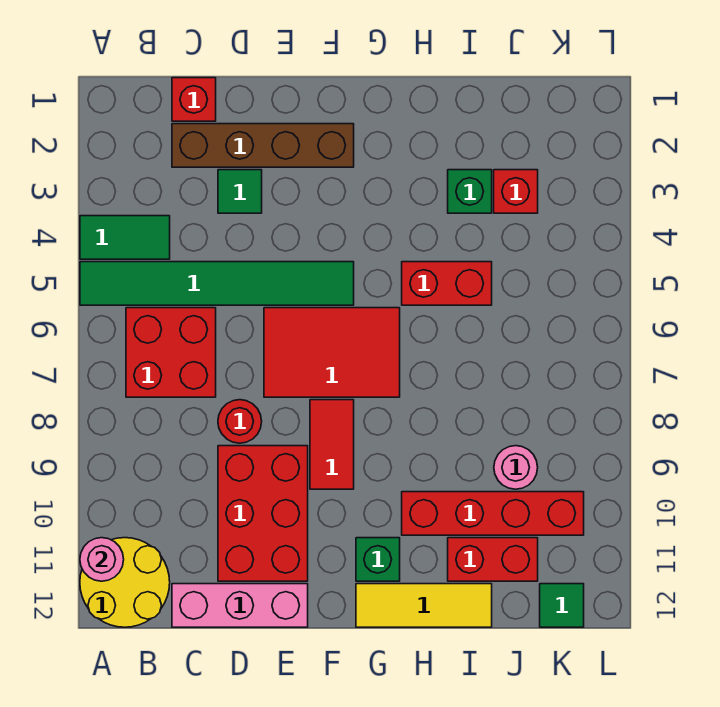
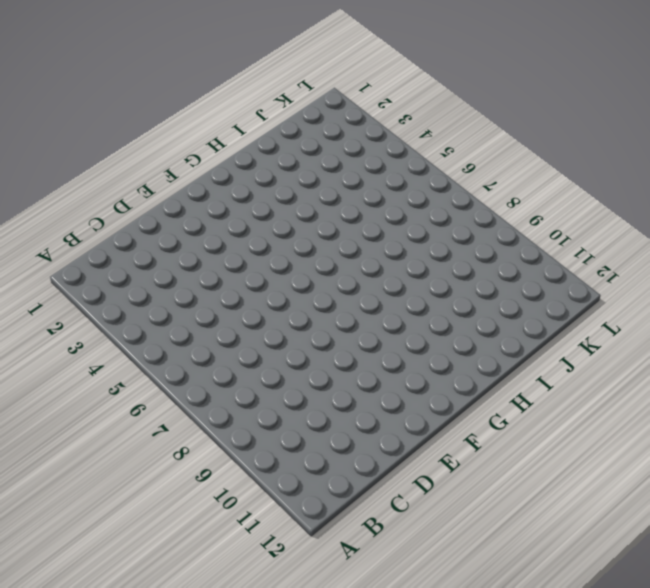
none -> green tile A4:B4 level 1
none -> green tile A5:F5 level 1
none -> yellow round brick A11:B12 level 1

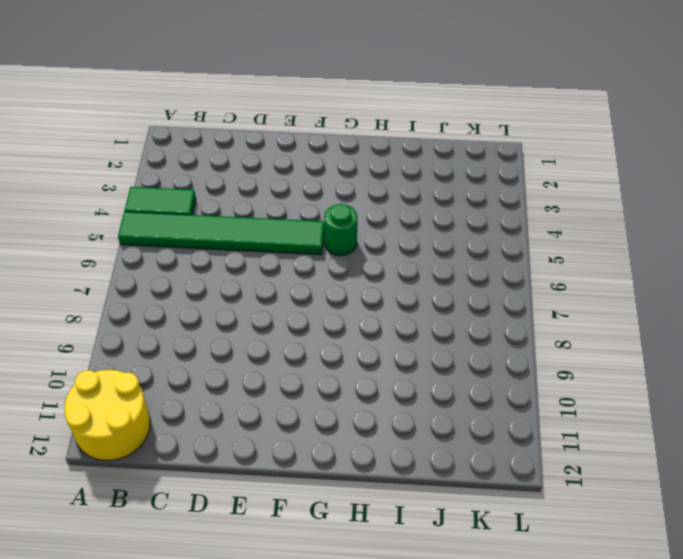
green round brick G5 level 1 -> none
none -> red brick B6:C7 level 1
none -> red brick C1 level 1
none -> brown brick C2:F2 level 1

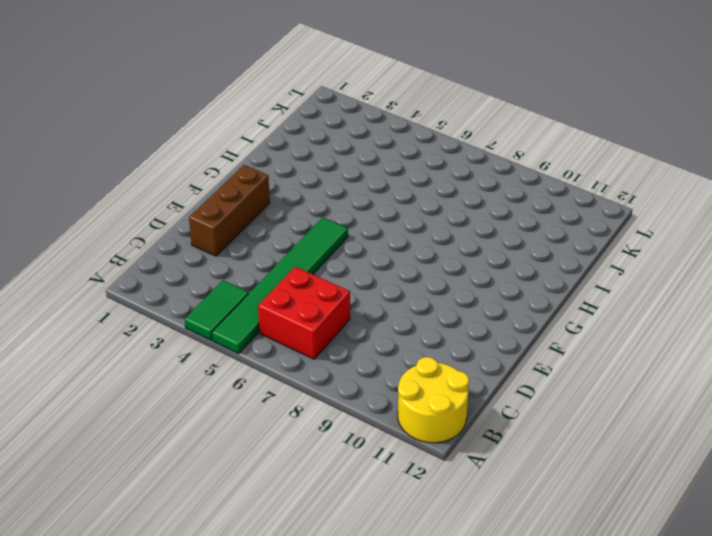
brown brick D2:F2 level 1 -> brown brick C2:F2 level 1
none -> red brick C1 level 1
none -> pink brick C12:E12 level 1
none -> green tile D3 level 1

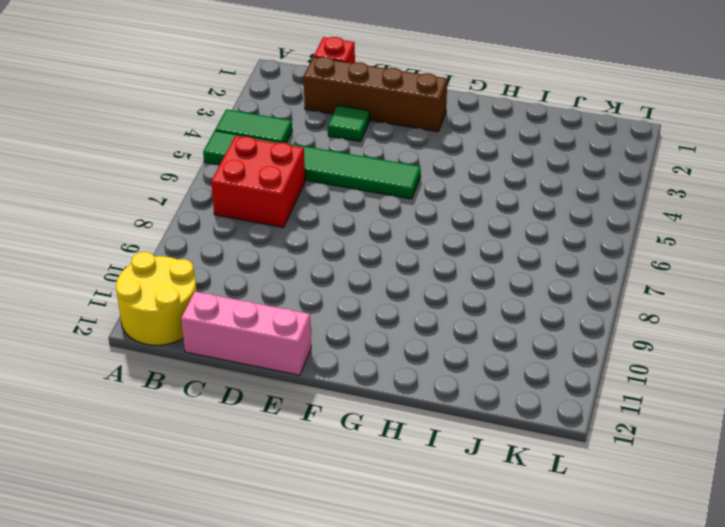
none -> red round brick D8 level 1
none -> red brick D9:E11 level 1
none -> red tile E6:G7 level 1

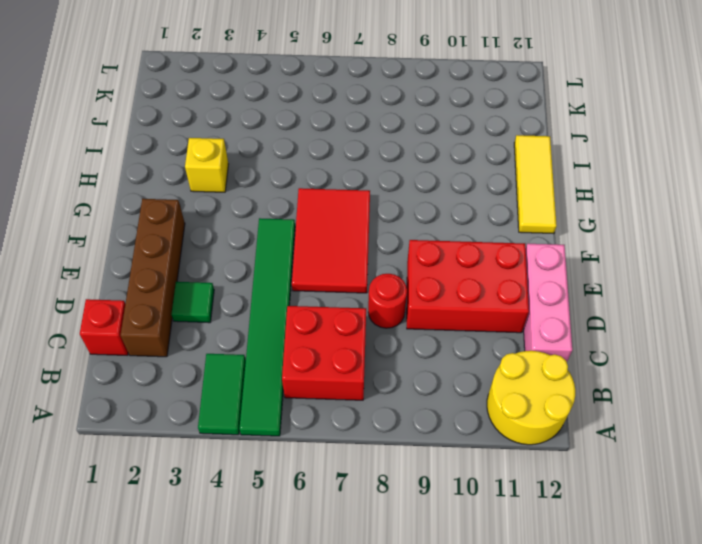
yellow brick H3 level 1 -> none
none -> red tile F8:F9 level 1
none -> green brick G11 level 1
none -> red brick H5:I5 level 1

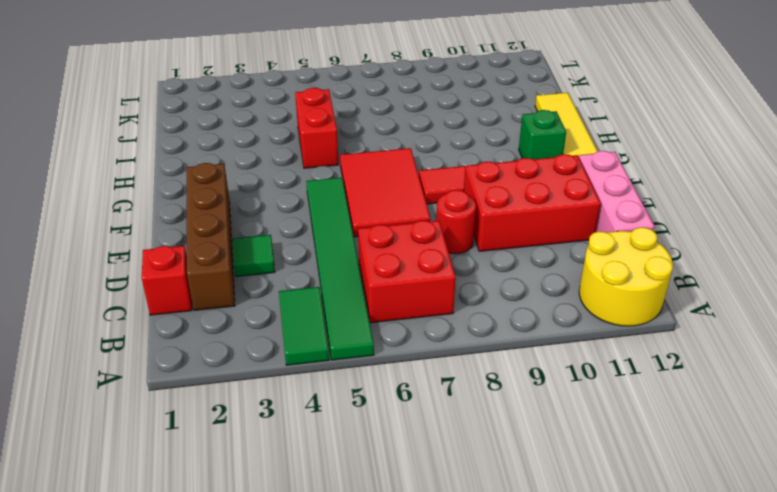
none -> red brick H10:K10 level 1
none -> green brick I3 level 1
none -> red brick I11:J11 level 1

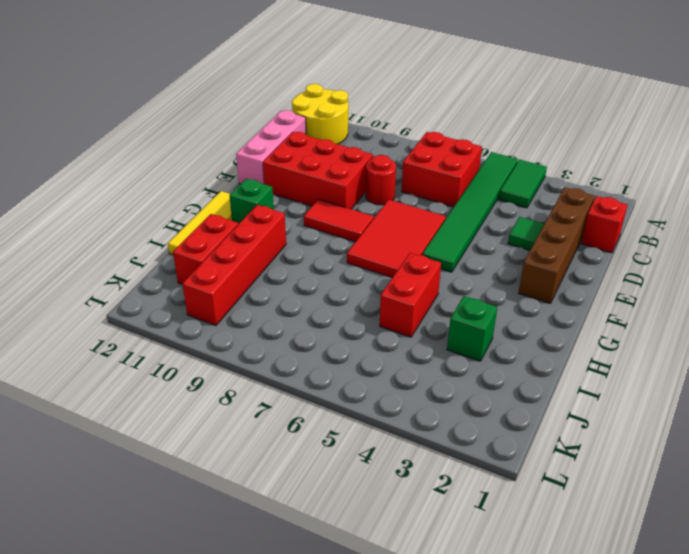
none -> red brick J3 level 1
none -> pink round brick J9 level 1
none -> green tile K12 level 1

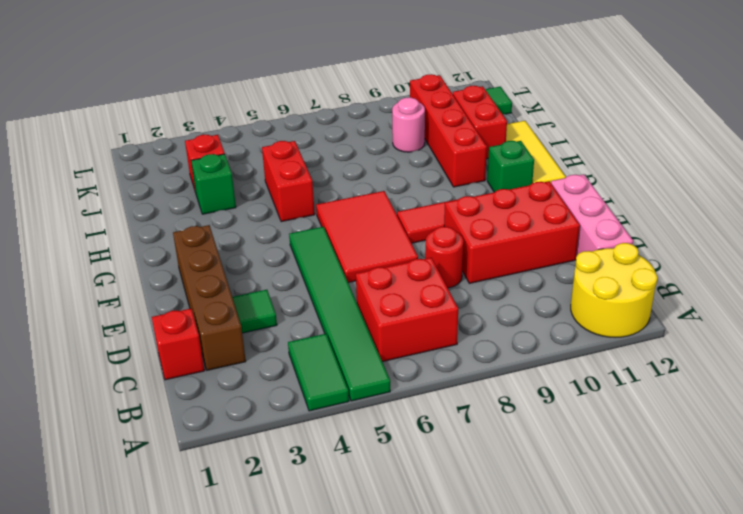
none -> pink round brick A11 level 2

